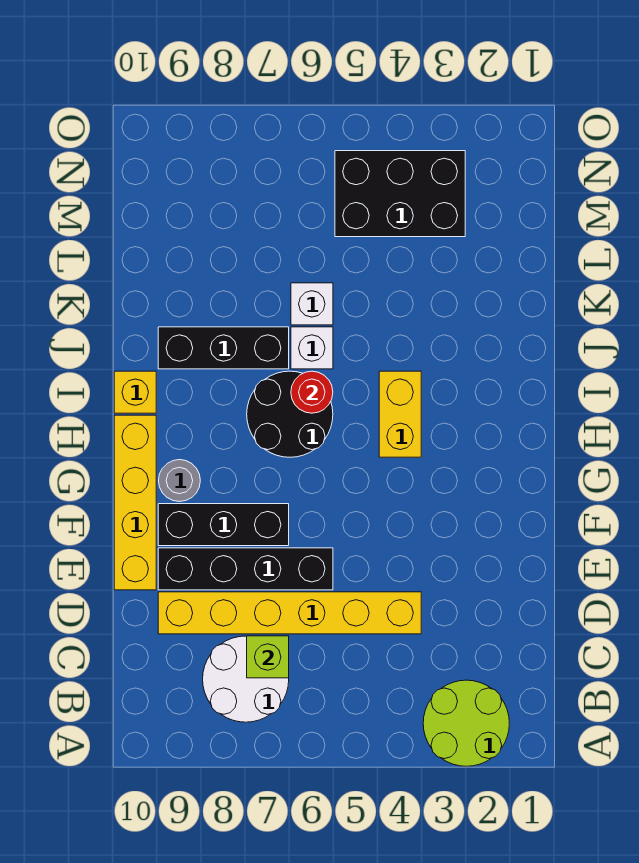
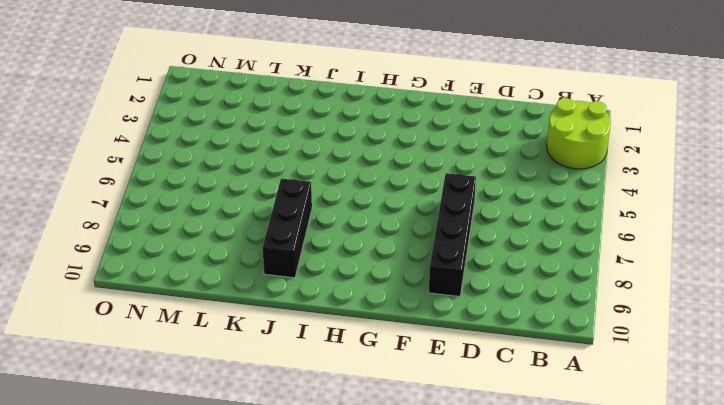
none -> white round brick B7:C8 level 1
none -> yellow brick D4:D9 level 1
none -> yellow brick E10:H10 level 1

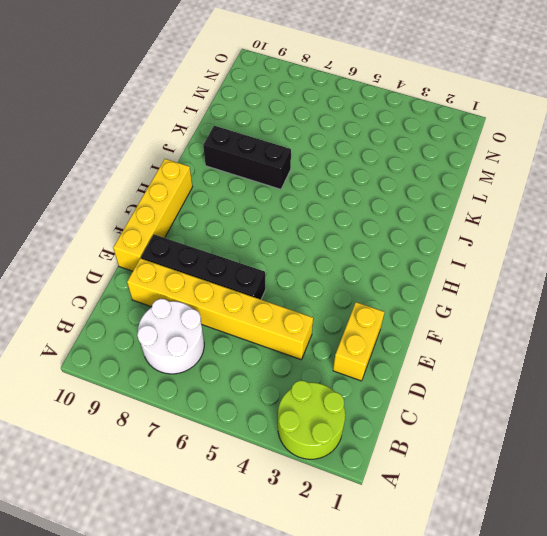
yellow brick D2:E2 level 1 -> yellow brick H4:I4 level 1
none -> black brick F7:F9 level 1
none -> grey round brick G9 level 1
none -> black round brick H6:I7 level 1

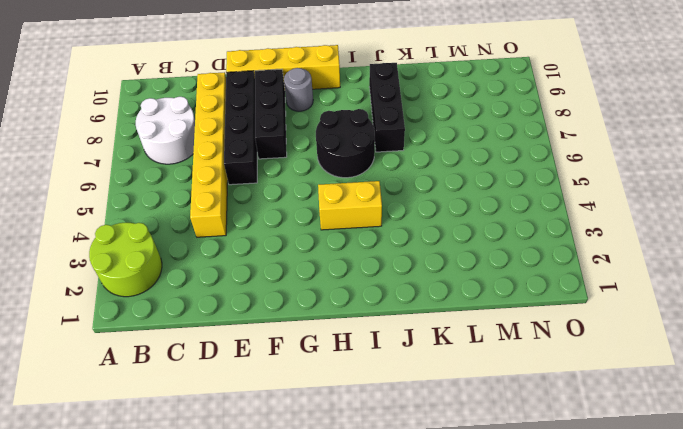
none -> yellow brick I10 level 1
none -> white brick J6 level 1
none -> white brick K6 level 1

